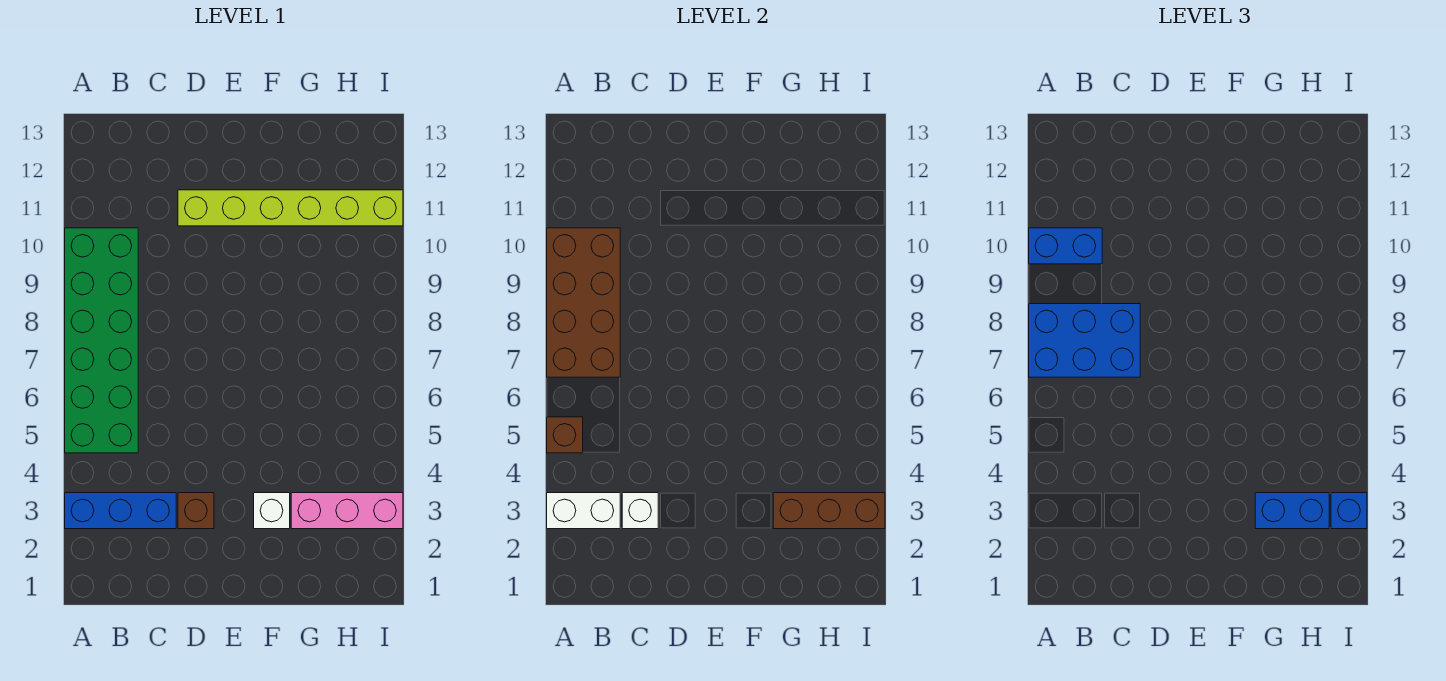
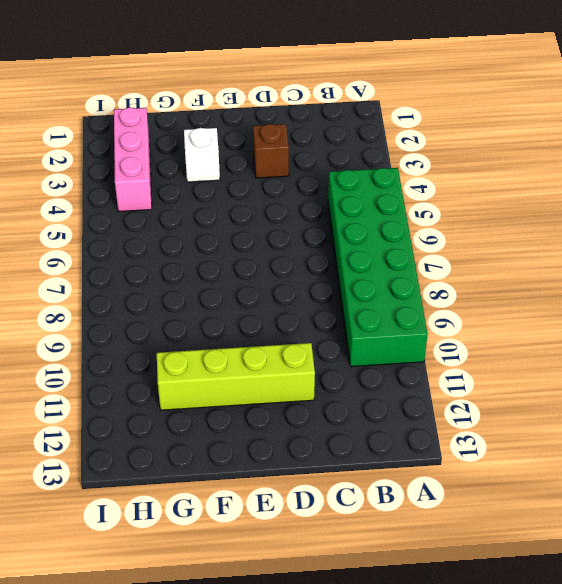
lime brick D11:G11 level 1 -> lime brick D11:I11 level 1
pink brick H2:H4 level 1 -> pink brick G3:I3 level 1
none -> blue brick A3:C3 level 1
none -> white brick A3:B3 level 2
none -> brown brick A5 level 2

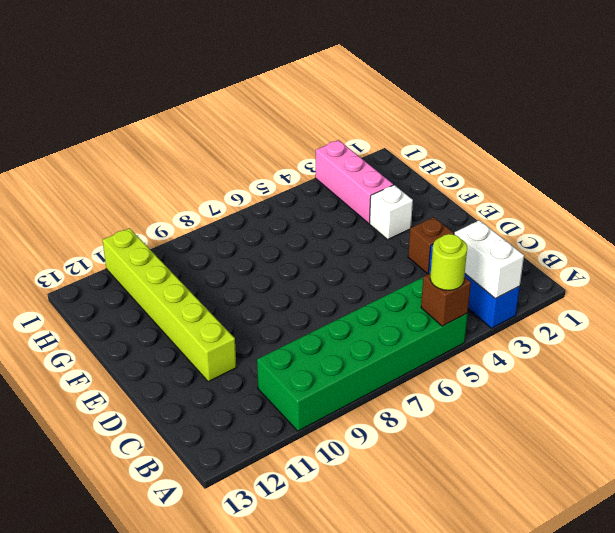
lime round brick A5 level 3 -> none
none -> brown brick A7:B10 level 2
none -> white brick C3 level 2
none -> brown brick G3:I3 level 2

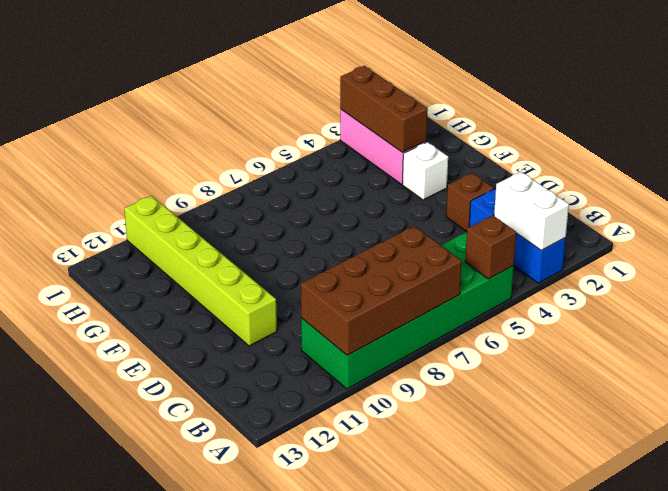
none -> white brick C3 level 2
none -> blue brick A7:C8 level 3
none -> blue brick A10:B10 level 3

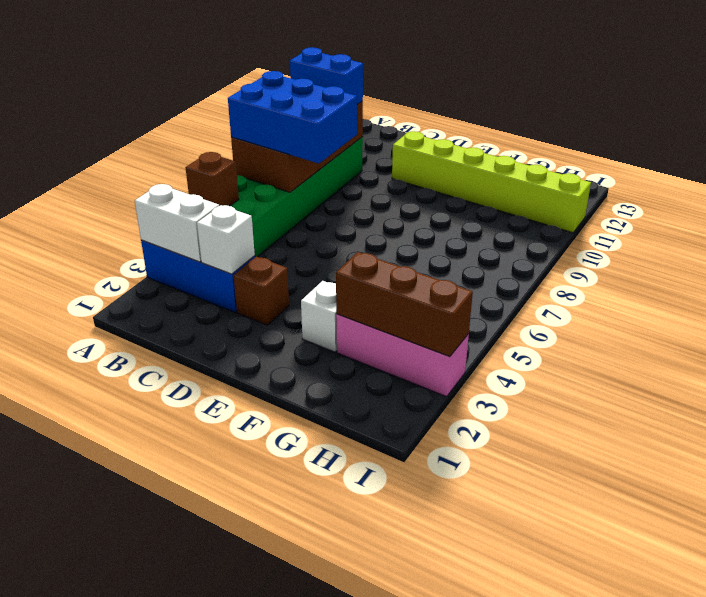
none -> blue brick G3:H3 level 3
none -> blue brick I3 level 3

